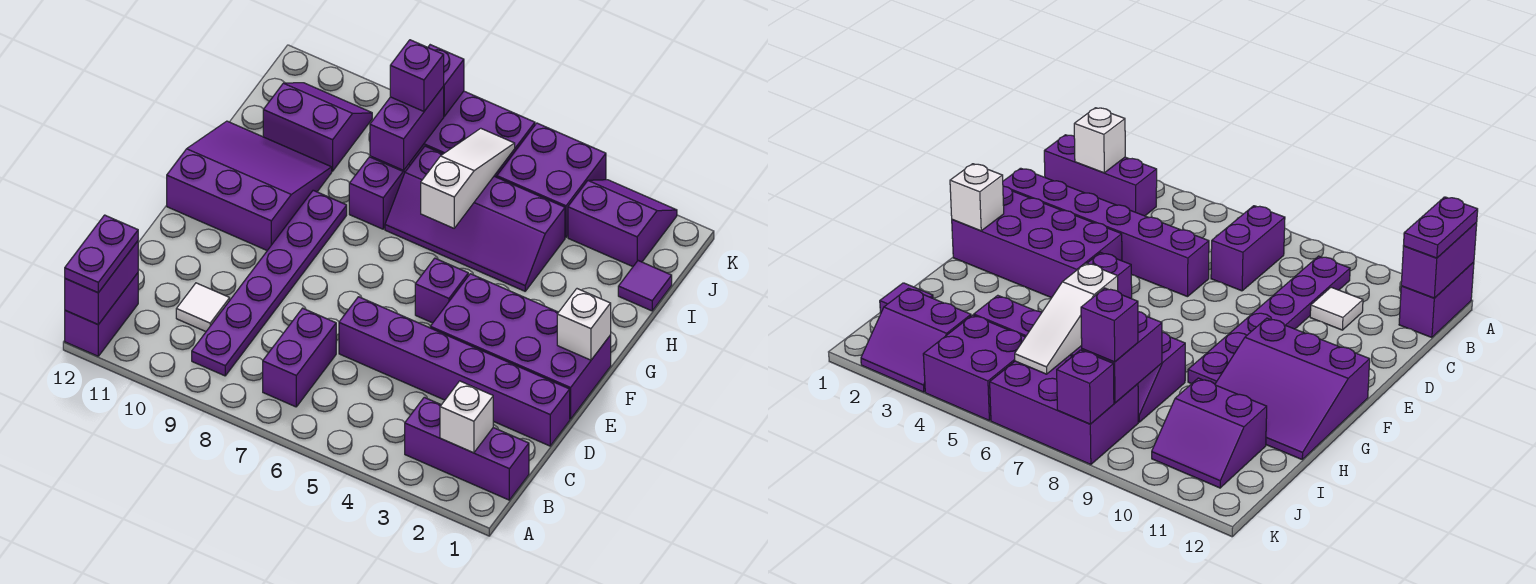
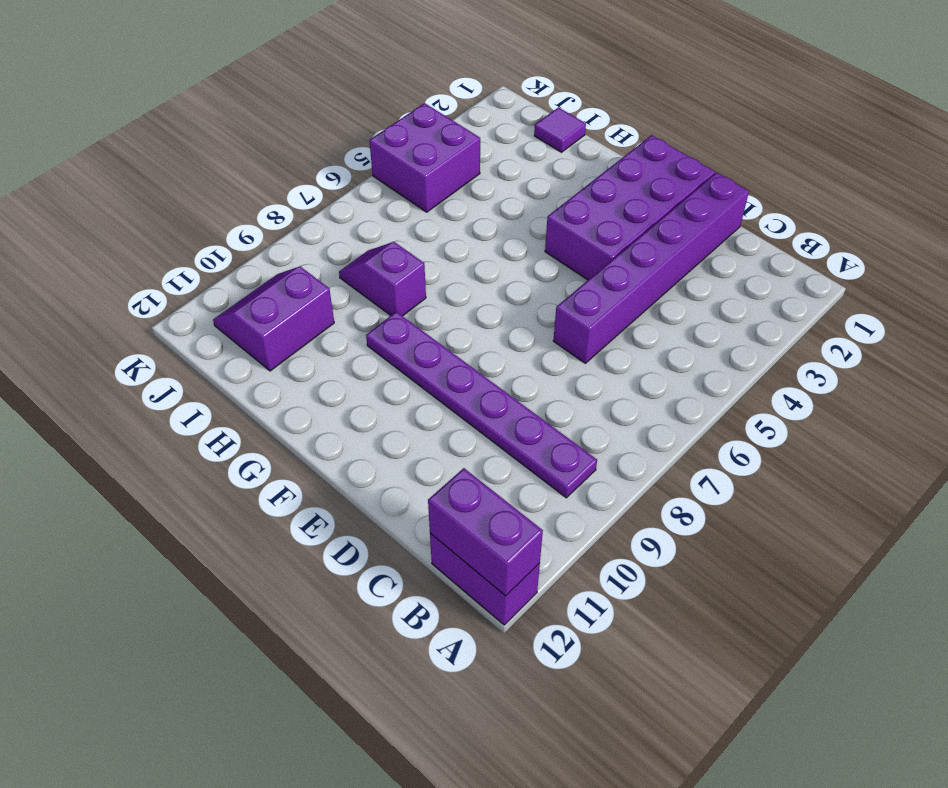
none -> purple brick B1:B3 level 1
none -> purple brick B7:C7 level 1
none -> white tile C10 level 1

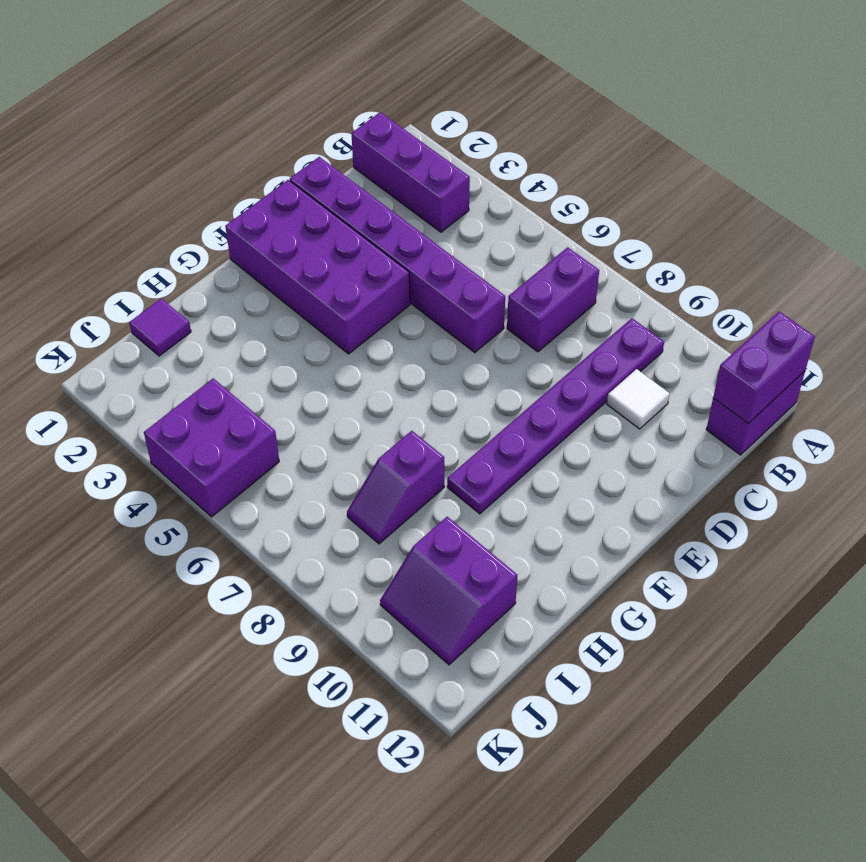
none -> purple brick F5 level 1
none -> purple slope F10:H12 level 1 top F
none -> purple slope H4:I7 level 1 top I

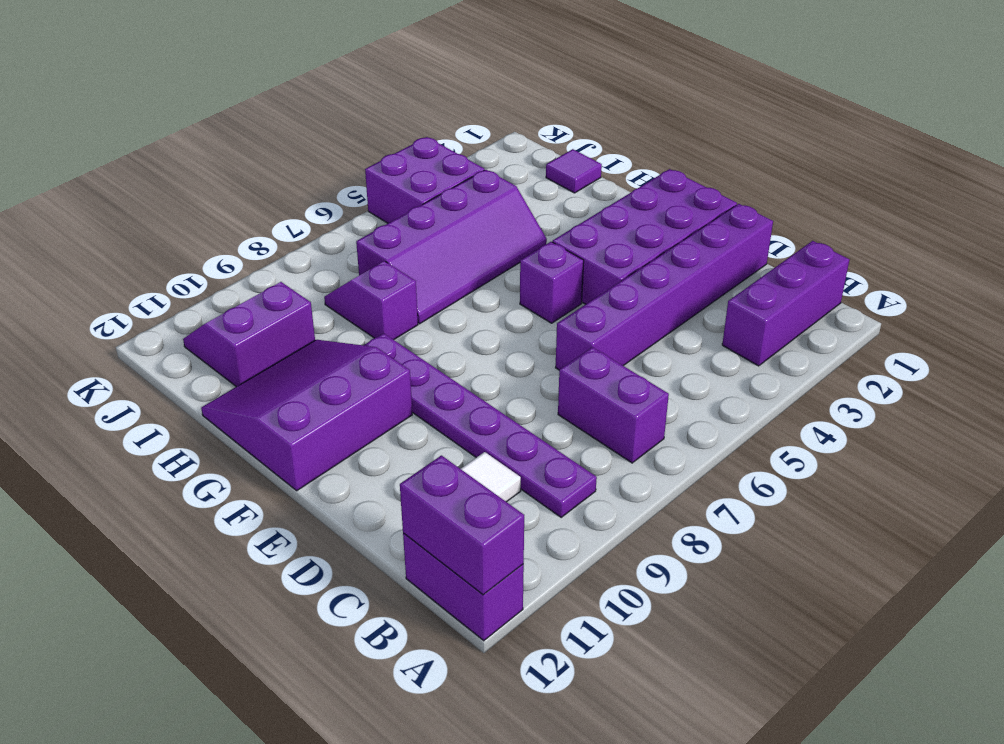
none -> purple slope J2:K3 level 1 top J
none -> purple brick J6:K8 level 1
none -> white brick B2 level 2

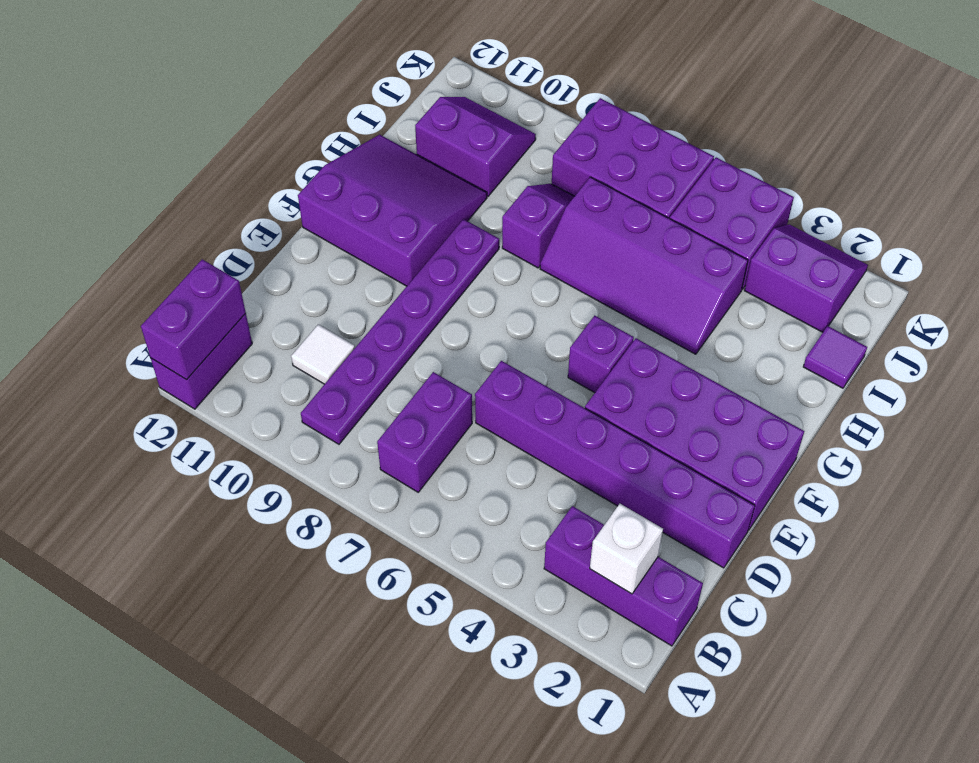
none -> white brick F1 level 2
none -> white slope H6:J6 level 2 top H
none -> purple brick I8:J8 level 2

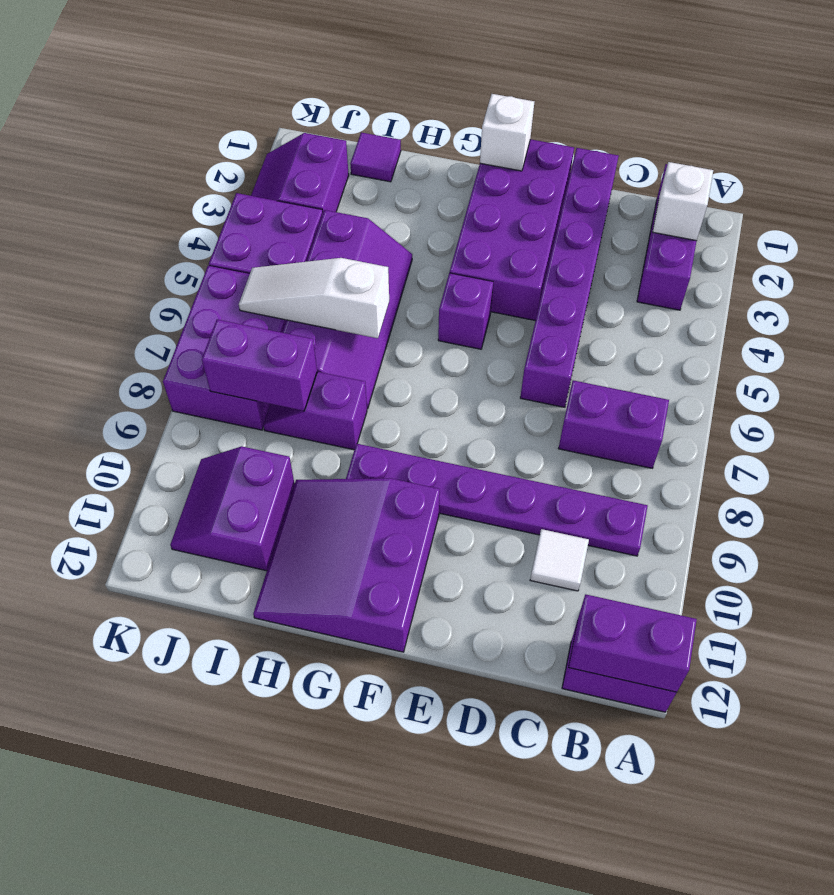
none -> purple brick K8 level 2
none -> purple plate A12:B12 level 3
none -> purple brick J8 level 3

